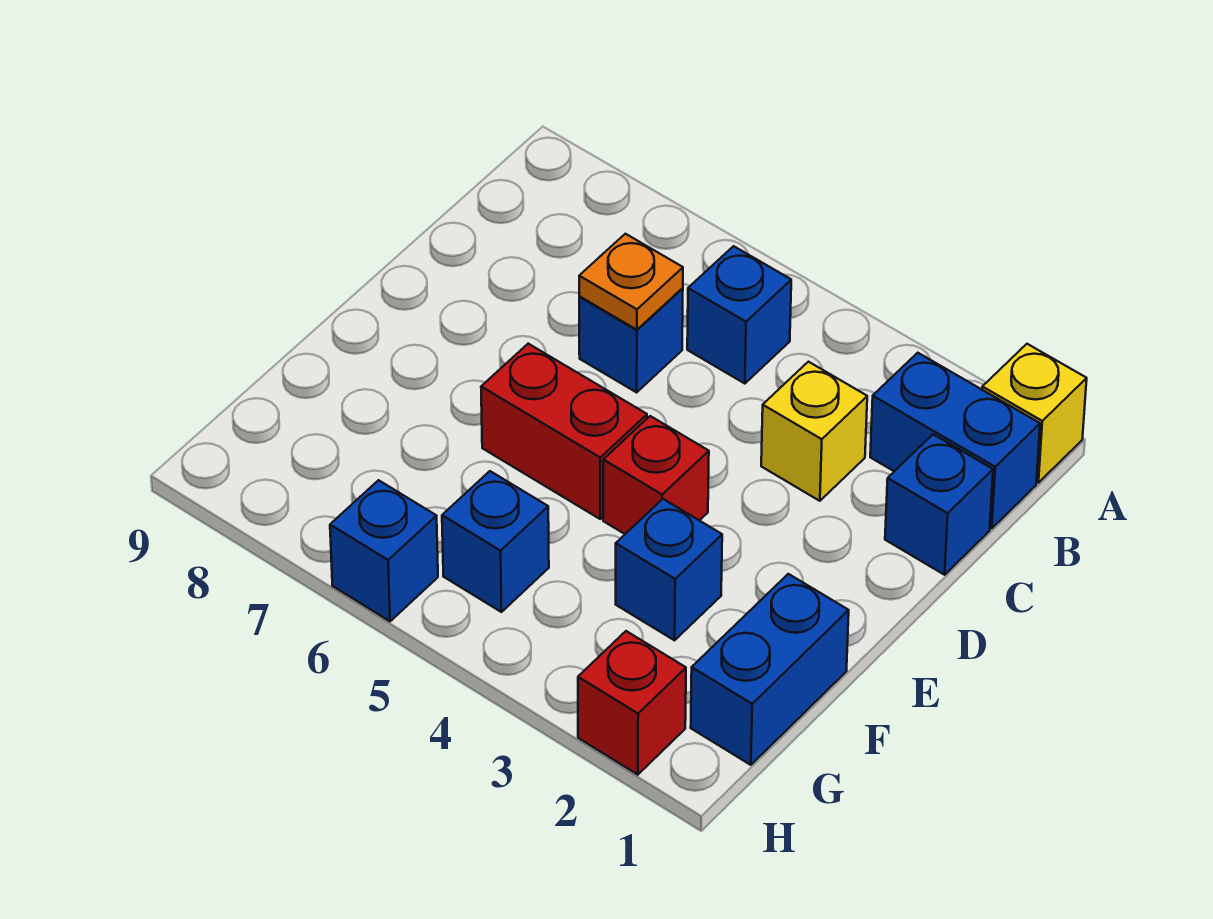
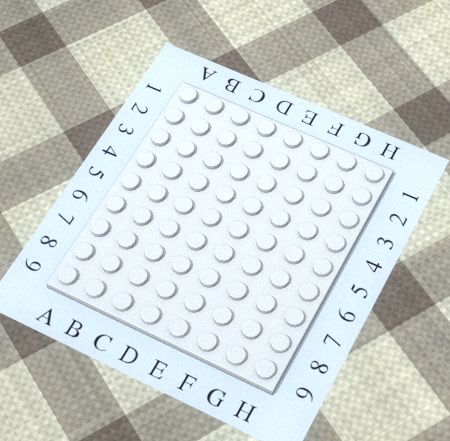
none -> yellow brick A1 level 1
none -> blue brick B1:B2 level 1
none -> blue brick B5 level 1

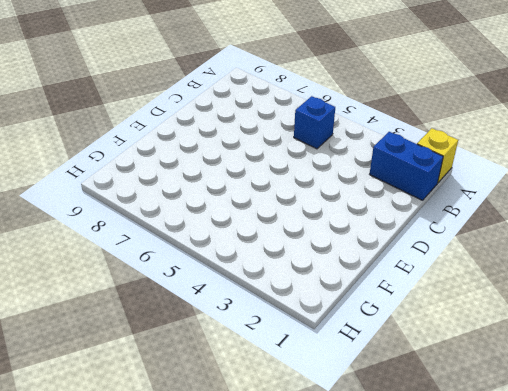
none -> blue brick C1 level 1
none -> yellow brick C3 level 1
none -> blue brick C6 level 1

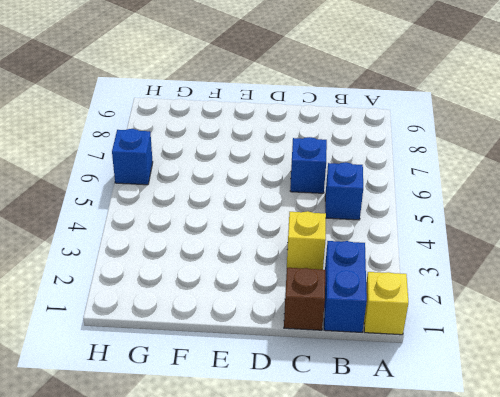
brown brick C1 level 1 -> blue brick C1 level 1
none -> red brick E4 level 1
none -> red brick E5:E6 level 1
none -> blue brick F1:G1 level 1

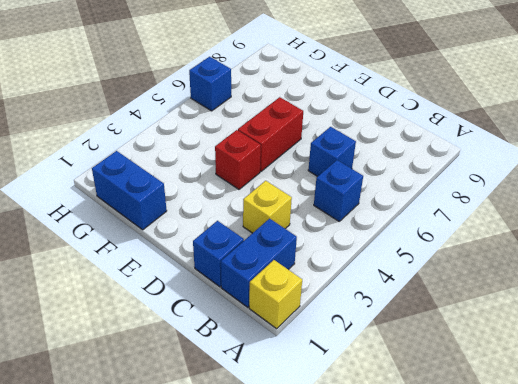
none -> blue brick F3 level 1
none -> blue brick G5 level 1
none -> red brick H2 level 1

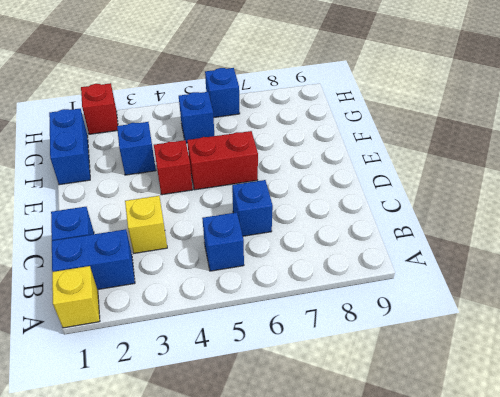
none -> orange plate C6 level 2

